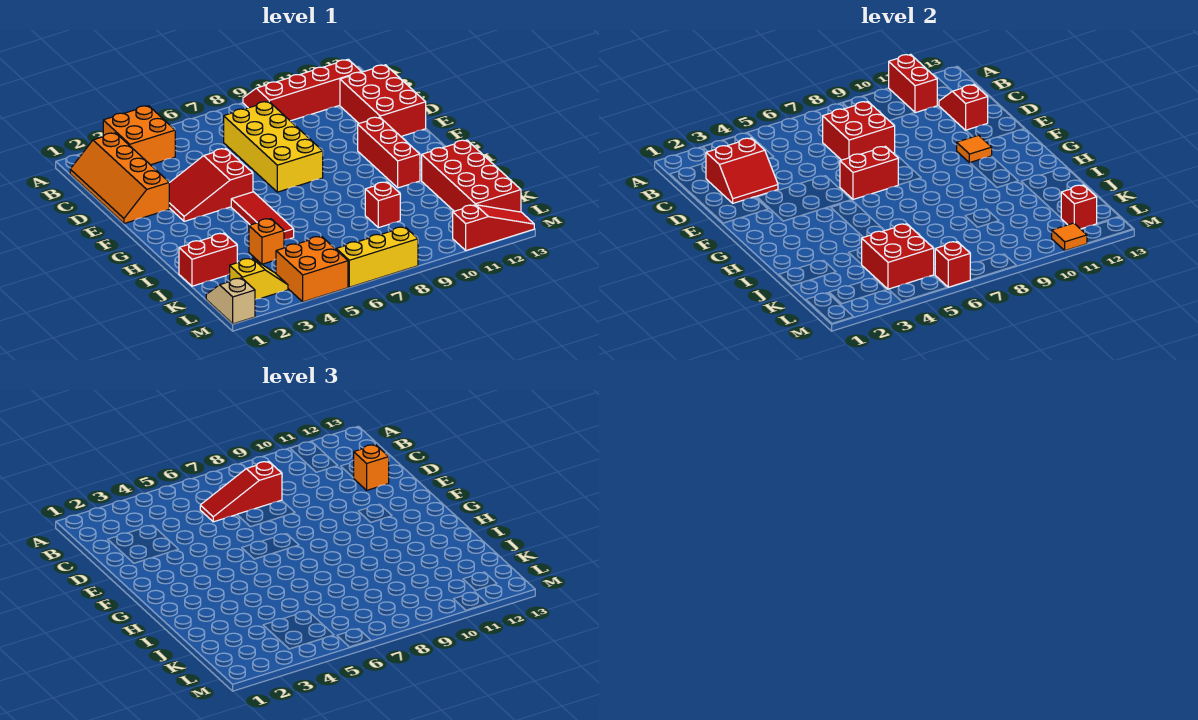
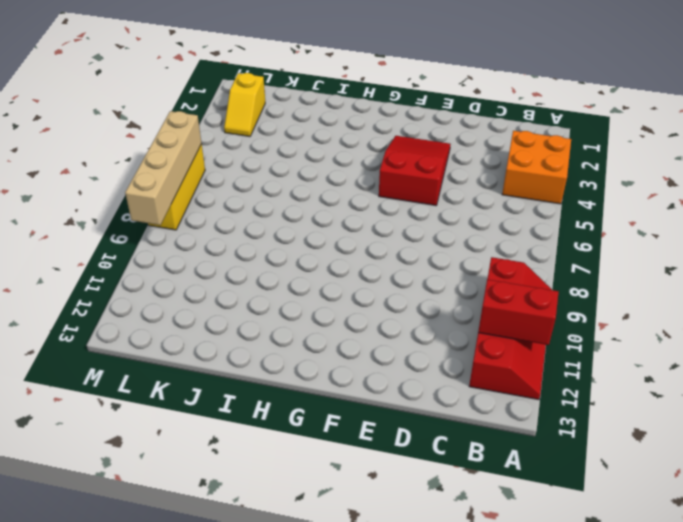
tan brick M6:M9 level 2 -> red brick M6 level 2
none -> orange slope B1:E2 level 1 top 2
none -> yellow brick C7:F8 level 1
none -> red brick C12:E13 level 1

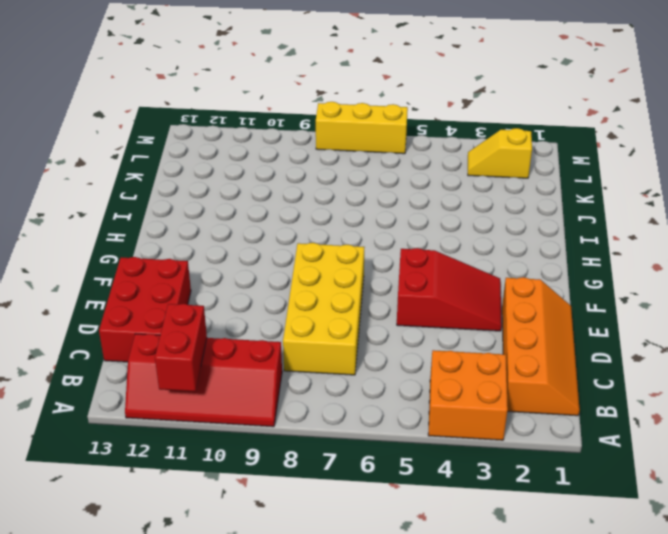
none -> red brick F11:H11 level 1
none -> red tile G5:I5 level 1
none -> red brick I12:L13 level 1

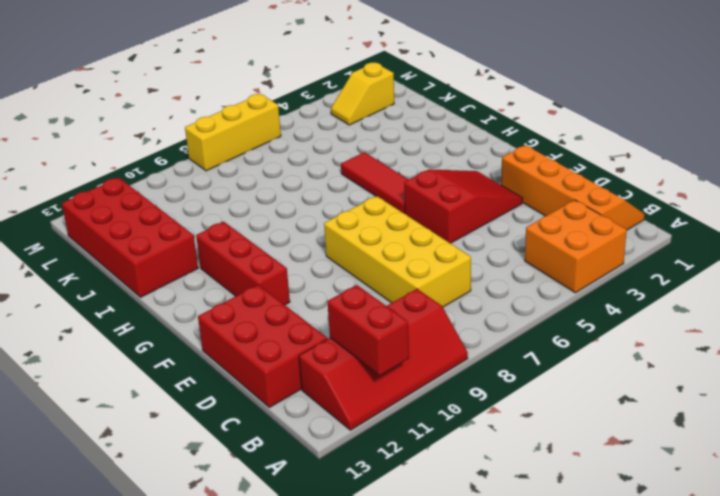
none -> red brick J1:J2 level 1
none -> orange brick J4 level 1
none -> red brick J9 level 1

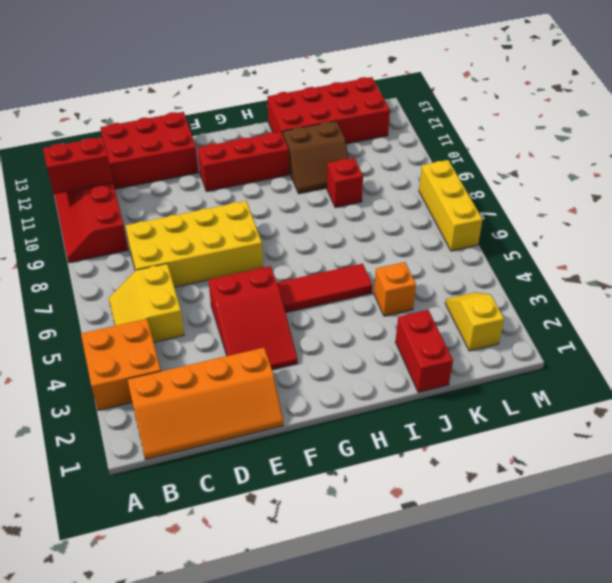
yellow slope B5:C6 level 1 top C -> none
brown slope I10:J11 level 1 top 11 -> none
none -> tan slope L1:M1 level 1 top M
none -> orange brick L4:M5 level 1
none -> red slope M11:M13 level 1 top 11

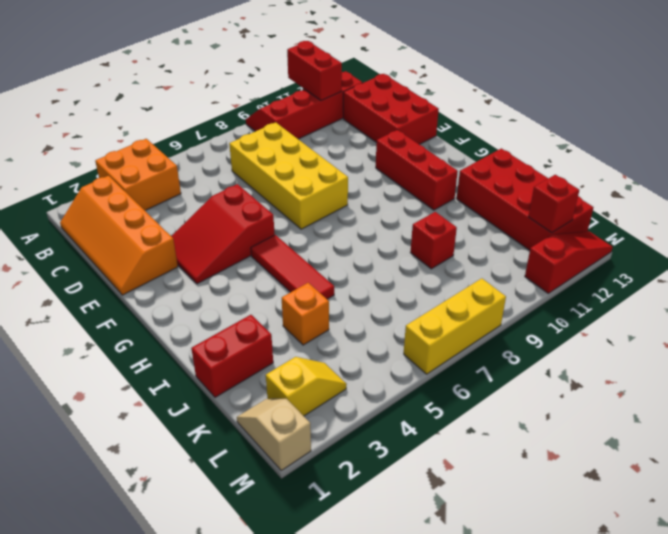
none -> orange brick L4:M5 level 1
none -> red slope C2:D3 level 2 top C
none -> red brick C7:D8 level 2

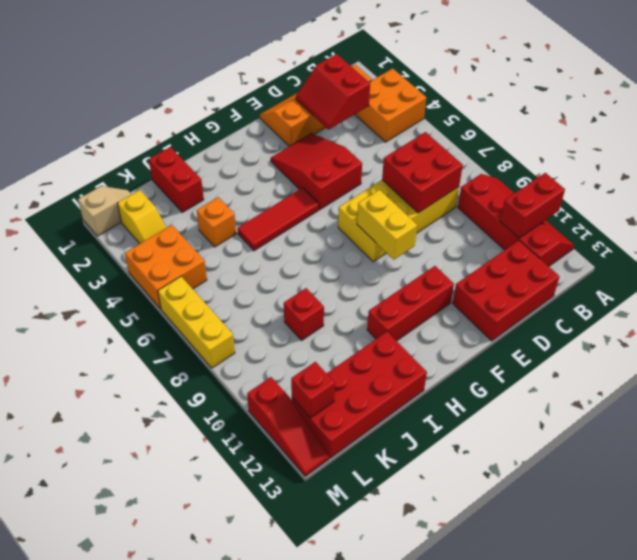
yellow brick F8:F9 level 2 -> none
none -> red slope C12:D12 level 2 top D
none -> red brick F6:F7 level 2
none -> orange tile F11 level 2

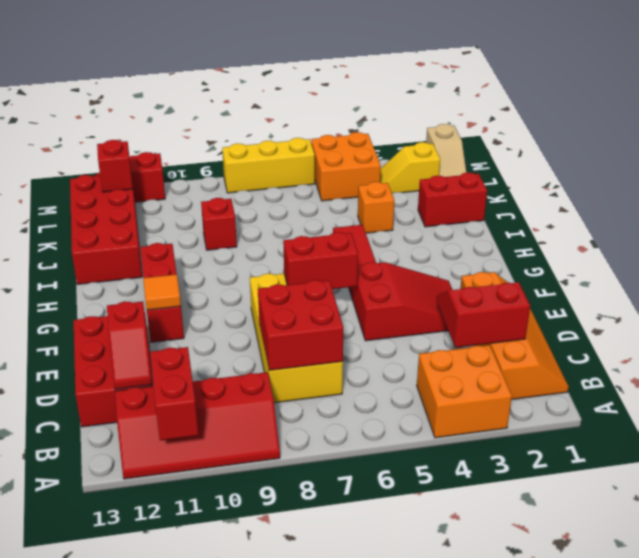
none -> red brick K4:L5 level 2
none -> red brick M6 level 2
none -> orange tile M11 level 2

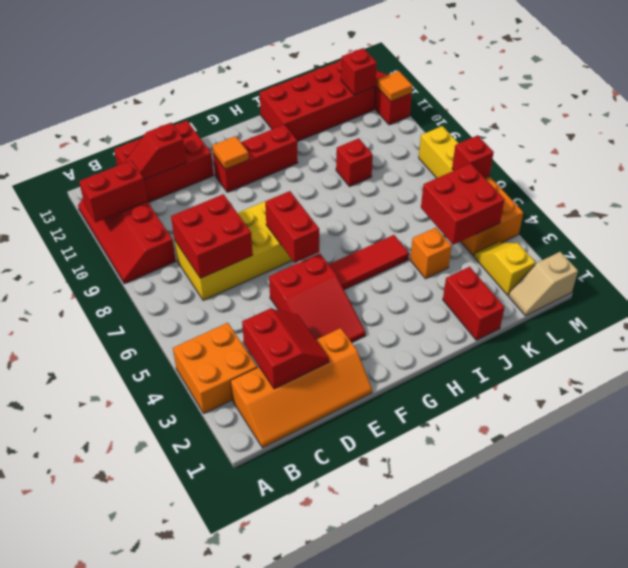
none -> red slope C6:C8 level 3 top 8
none -> orange brick D12 level 3

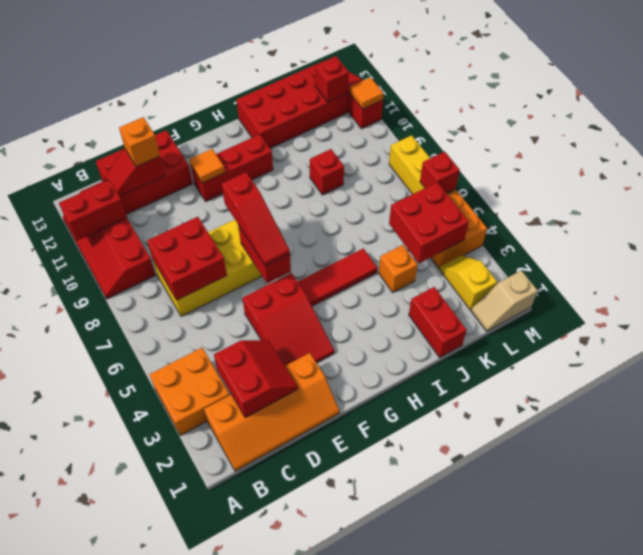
red slope F6:F8 level 3 top 8 -> red slope C6:C8 level 3 top 8

